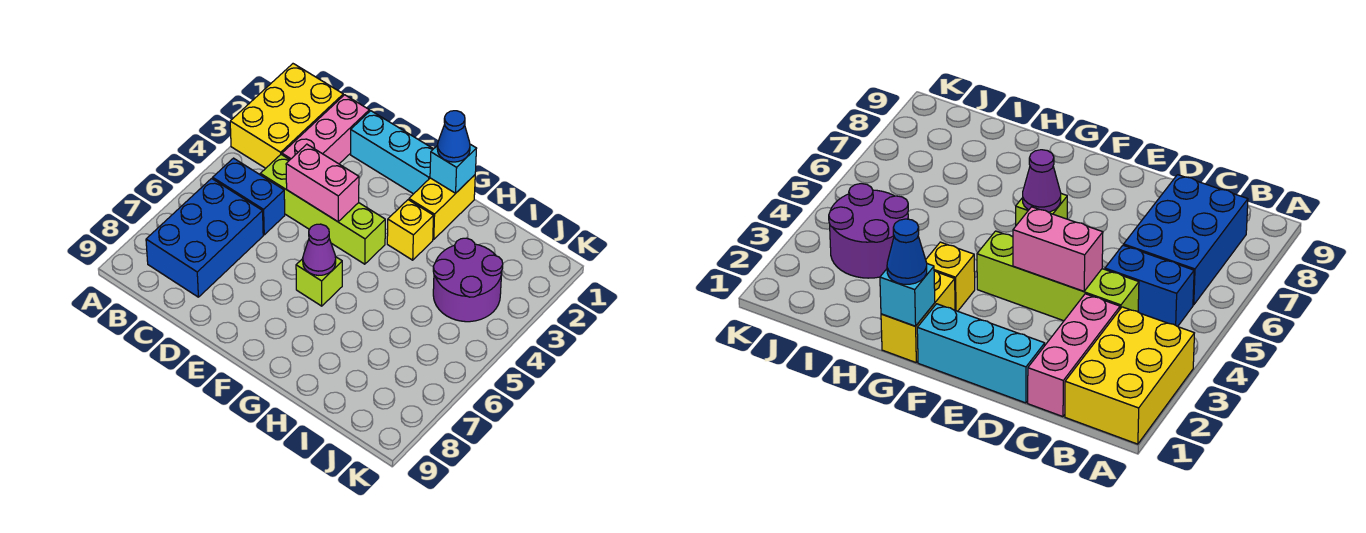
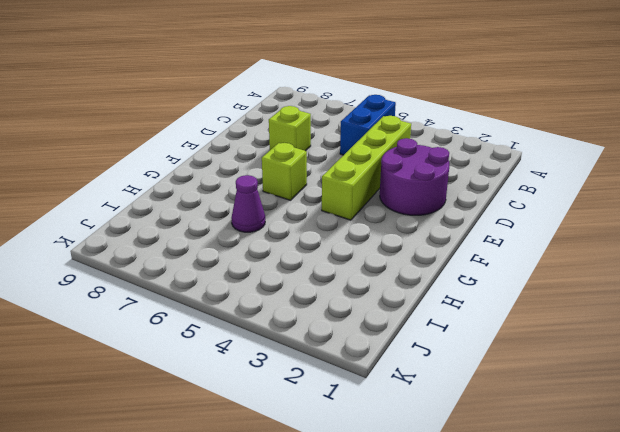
purple round brick D2:E3 level 1 -> purple round brick I3:J4 level 1
lime brick D7 level 1 -> none
purple cone H6 level 1 -> purple cone F6 level 2
none -> yellow brick A1:B3 level 1
none -> blue brick B6:C8 level 1
none -> pink brick C1:C3 level 1

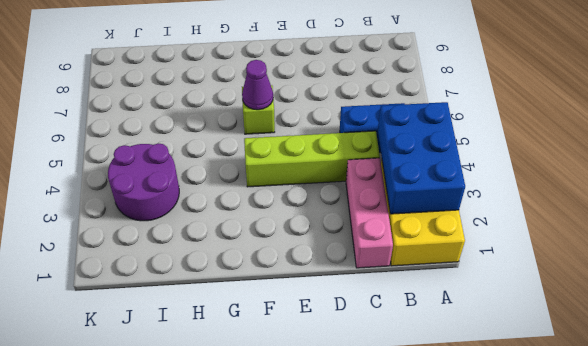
blue brick A2:B4 level 2 -> blue brick B6:C8 level 1
none -> cyan brick D1:F1 level 1
none -> yellow brick G1:G2 level 1
none -> yellow brick G3 level 1

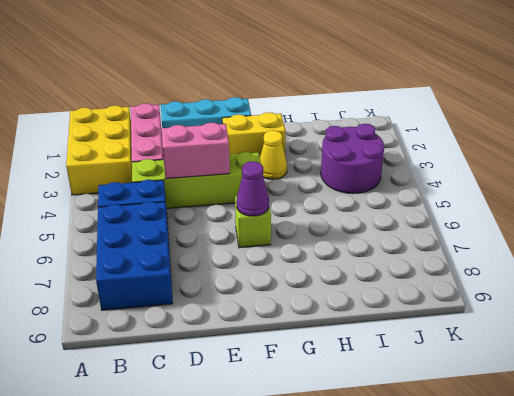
yellow brick F2:G2 level 1 -> yellow brick G1:G2 level 1
yellow cone G3 level 1 -> yellow brick G3 level 1
none -> cyan brick G1 level 2
none -> blue cone G1 level 3

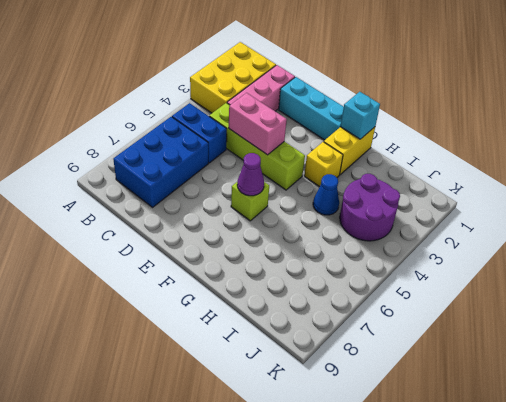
blue cone H4 level 1 -> blue cone G1 level 3

